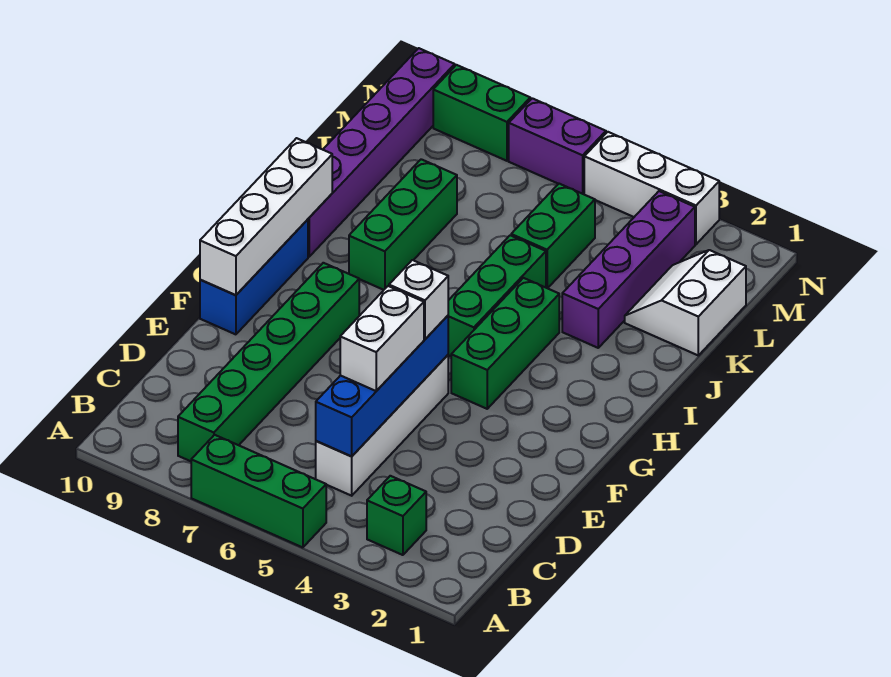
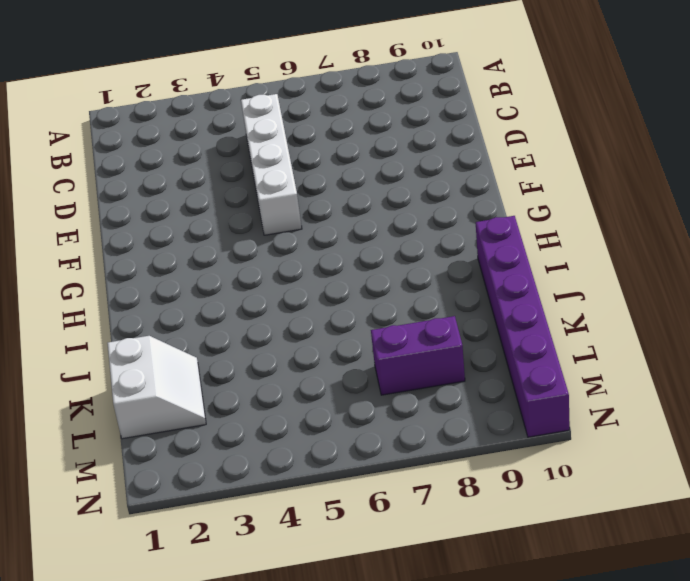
purple brick L7:L8 level 1 -> purple brick N6:N7 level 1
none -> green brick A5:A7 level 1
none -> green brick B3 level 1
none -> green brick B8:G8 level 1

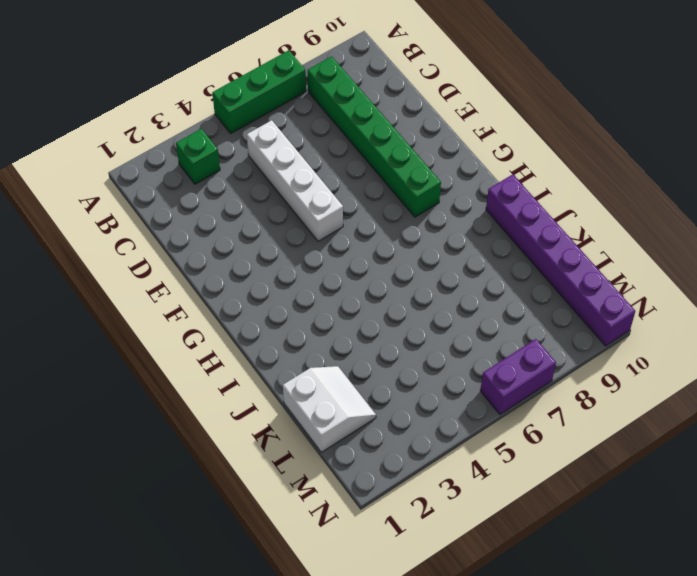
none -> blue brick F10:H10 level 1
none -> green brick G4:I4 level 1
none -> green brick H5:J5 level 1

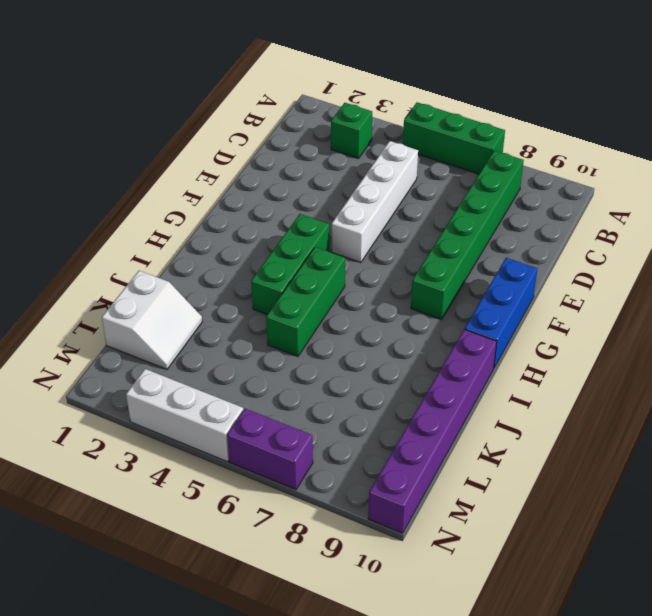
none -> green brick I8:K8 level 1
none -> purple brick J3:M3 level 1
none -> green brick K5:L5 level 1

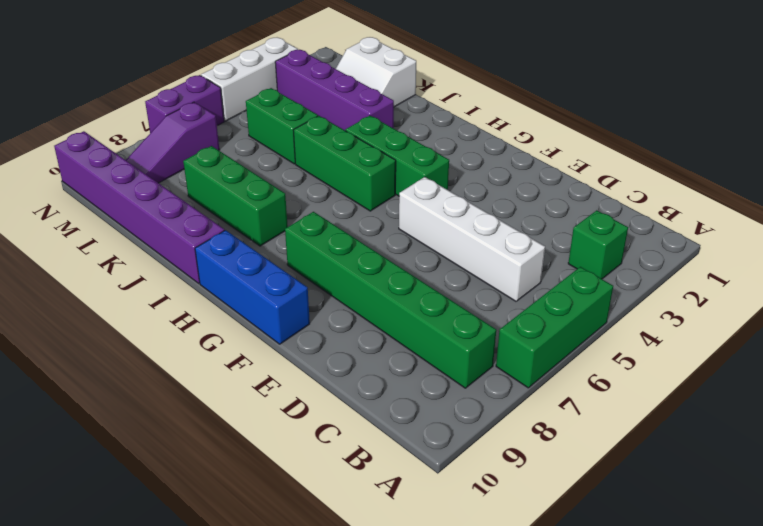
purple slope M7:M9 level 1 top 7 -> none
none -> green brick N8:N9 level 1
none -> blue brick C5:F5 level 2
none -> white brick F10:I10 level 2

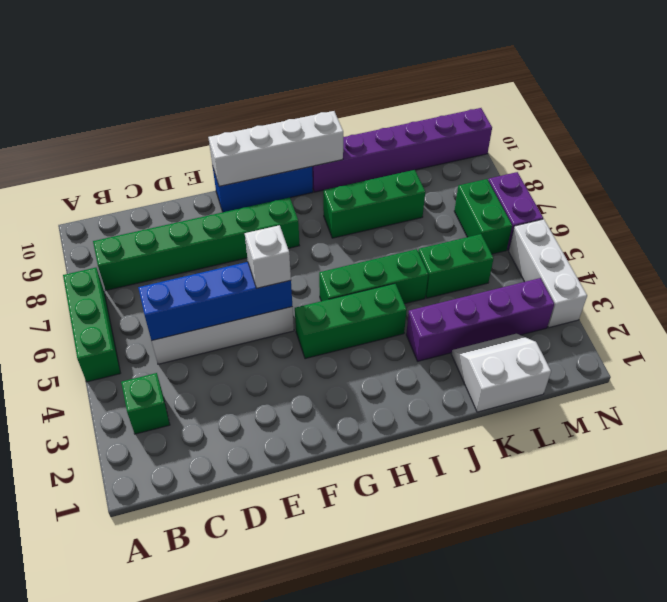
green brick M6:M7 level 1 -> green brick N8:N9 level 1
none -> white brick D5:E5 level 3

